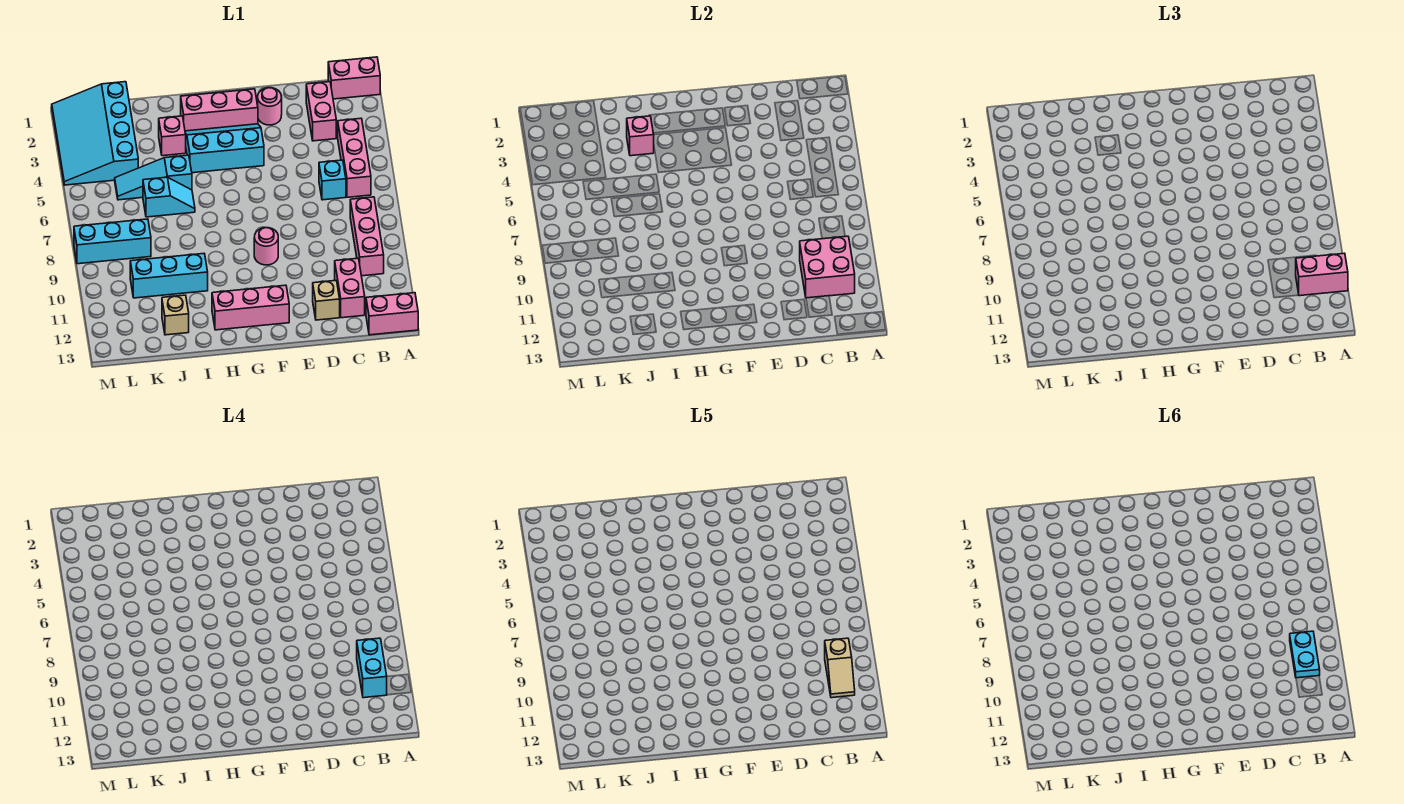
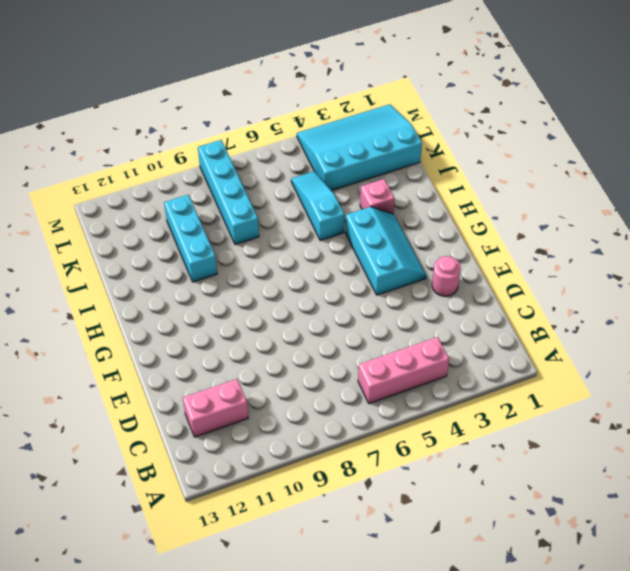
cyan brick J8:M8 level 1 -> cyan brick K8:M8 level 1
none -> pink brick A1:B1 level 1
none -> pink brick A13:B13 level 1
none -> pink brick B8:B10 level 1

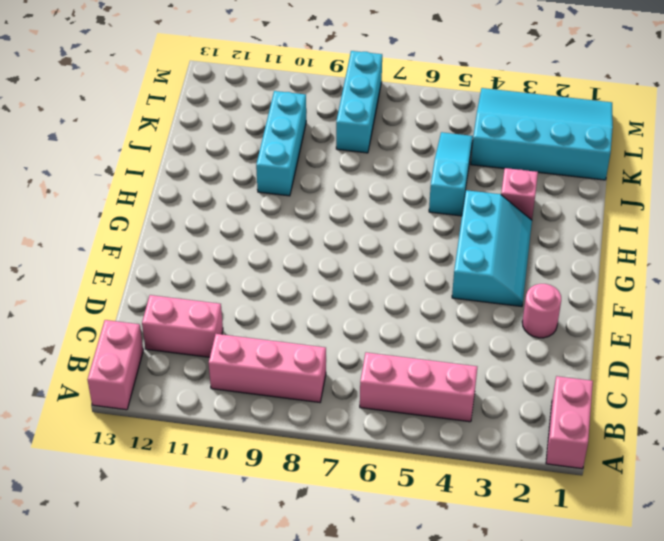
none -> pink brick C2:C3 level 1
none -> cyan brick C6 level 1
none -> tan brick D12 level 1

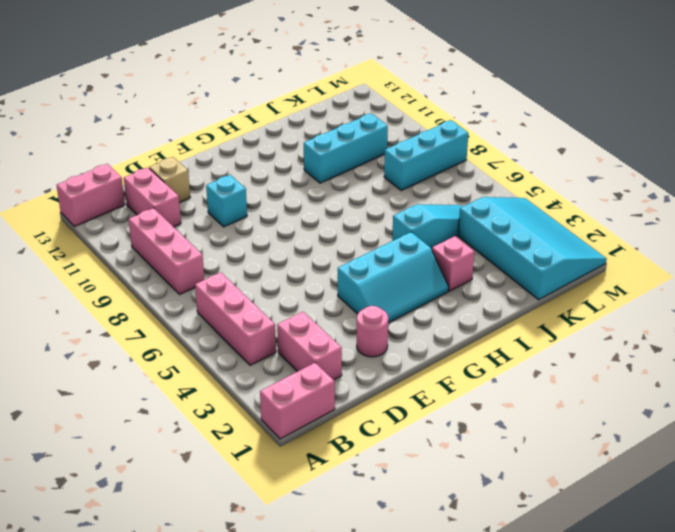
cyan brick E10 level 1 -> cyan brick C6 level 1
none -> pink brick F2:H2 level 1
none -> pink round brick F9 level 1
none -> pink brick F12:H12 level 1

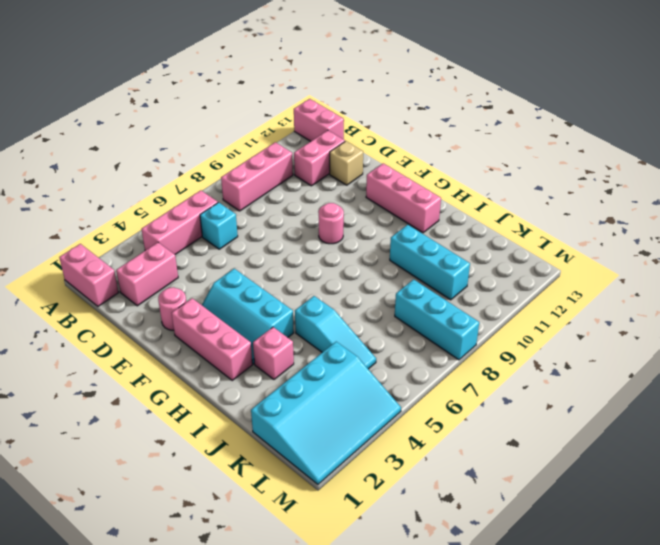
none -> cyan slope I6:J6 level 1 top J
none -> tan brick J12 level 1
none -> pink brick B10:C11 level 2

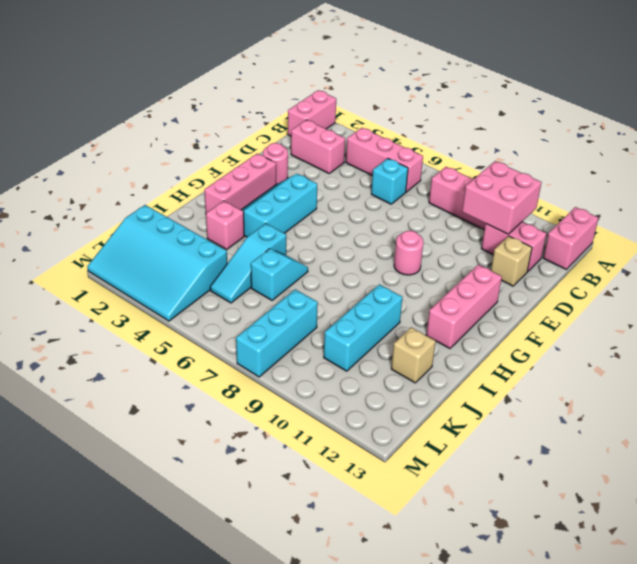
none -> pink brick I3 level 2
none -> pink brick A11:B11 level 3
none -> cyan brick B10:B11 level 4

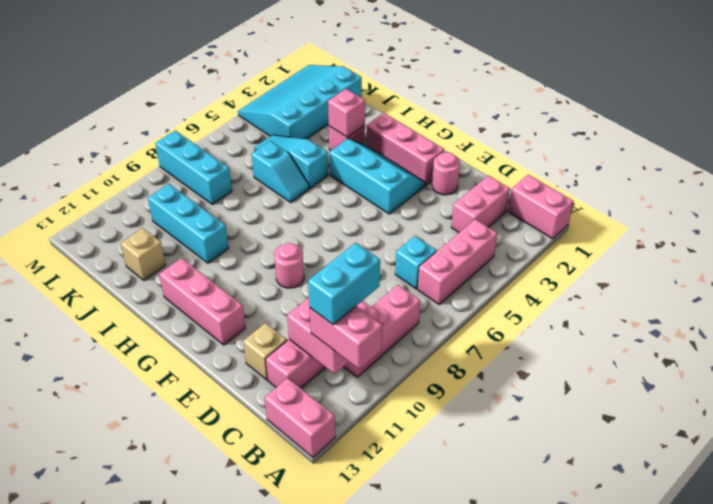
none -> tan slope B10:B11 level 5 top 10
none -> cyan plate B9:B10 level 6

